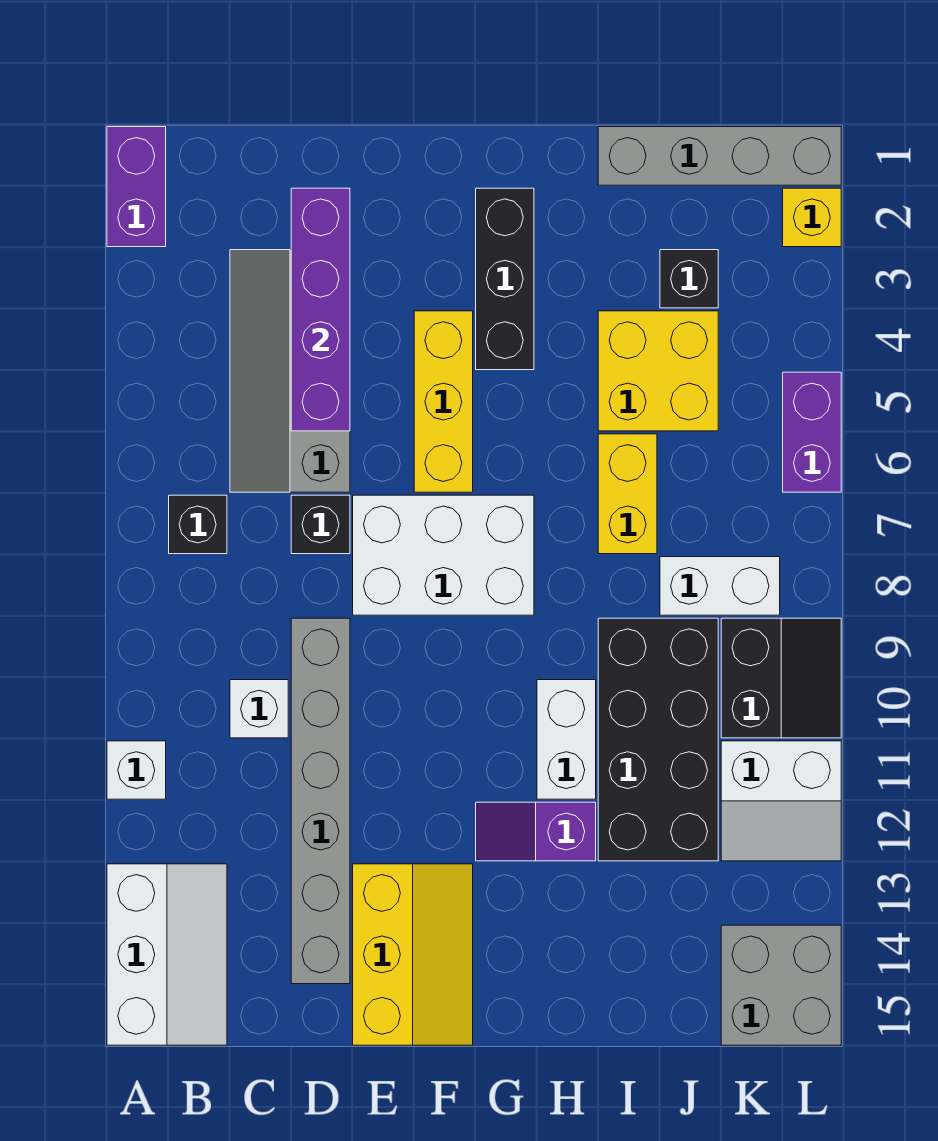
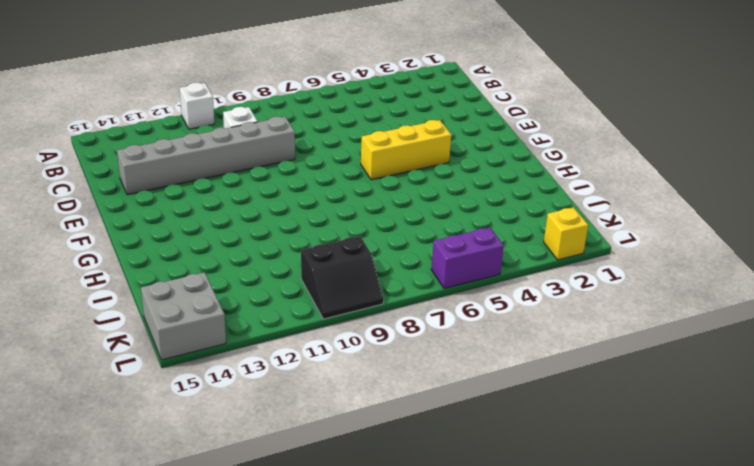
none -> purple brick A1:A2 level 1
none -> white slope A13:B15 level 1 top A
none -> black brick B7 level 1

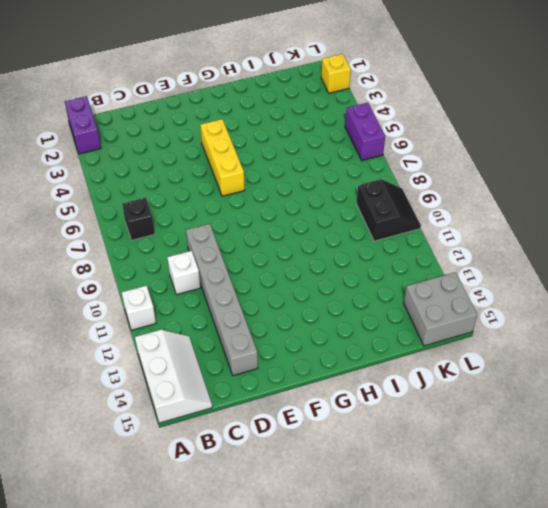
none -> grey slope C3:D6 level 1 top D
none -> black brick D7 level 1
none -> white brick E7:G8 level 1

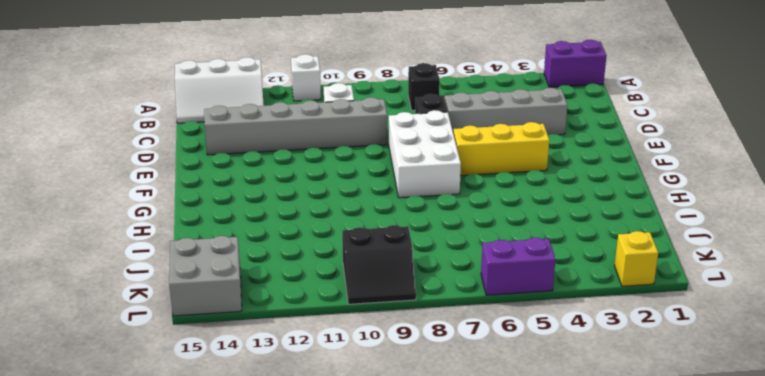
none -> yellow slope E13:F15 level 1 top E
none -> black brick G2:G4 level 1
none -> purple slope G12:H12 level 1 top H

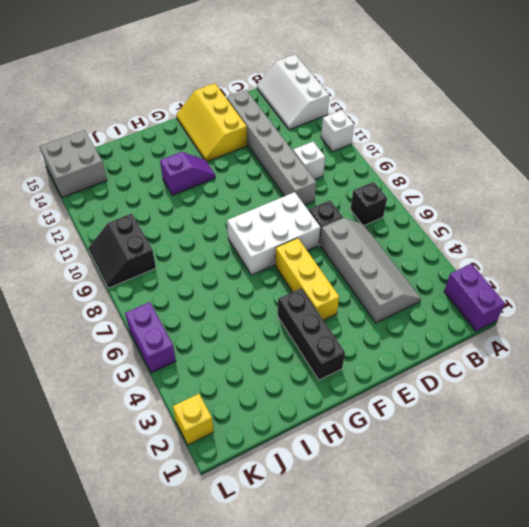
none -> white brick H10:H11 level 1
none -> grey brick I1:L1 level 1
none -> yellow brick I4:J5 level 1

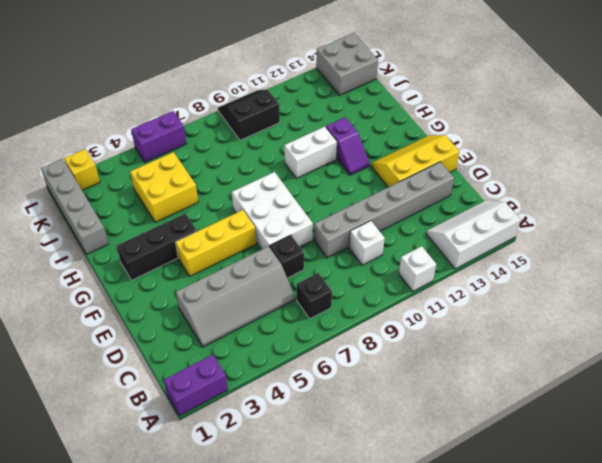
none -> yellow brick I6:I7 level 1
none -> black brick I9:J12 level 1
none -> black brick J3 level 1

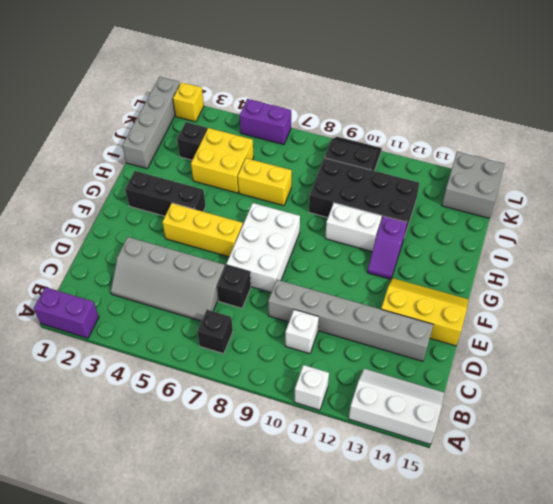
none -> white brick J8:K8 level 1
none -> white slope K11:L12 level 1 top 11
none -> purple brick D2:D5 level 2

